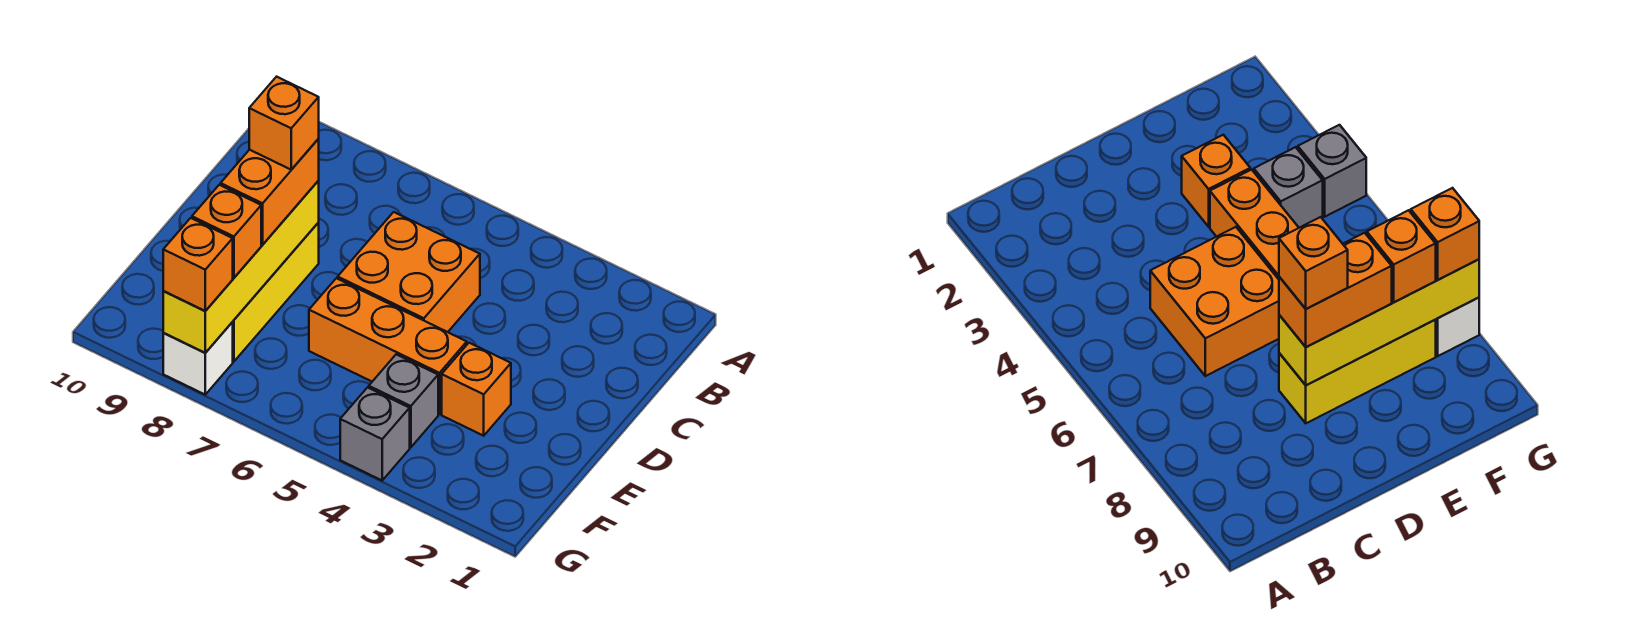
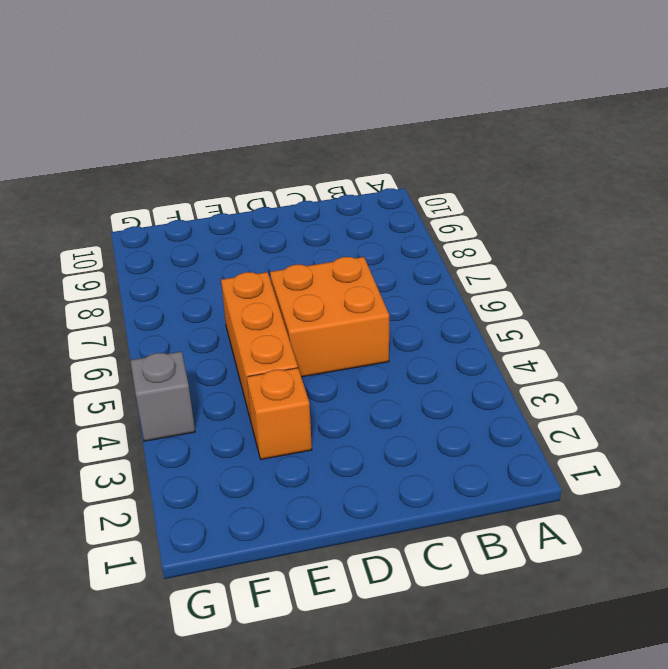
none -> yellow brick D8:F8 level 1
none -> grey brick F4 level 1
none -> white brick G8 level 1

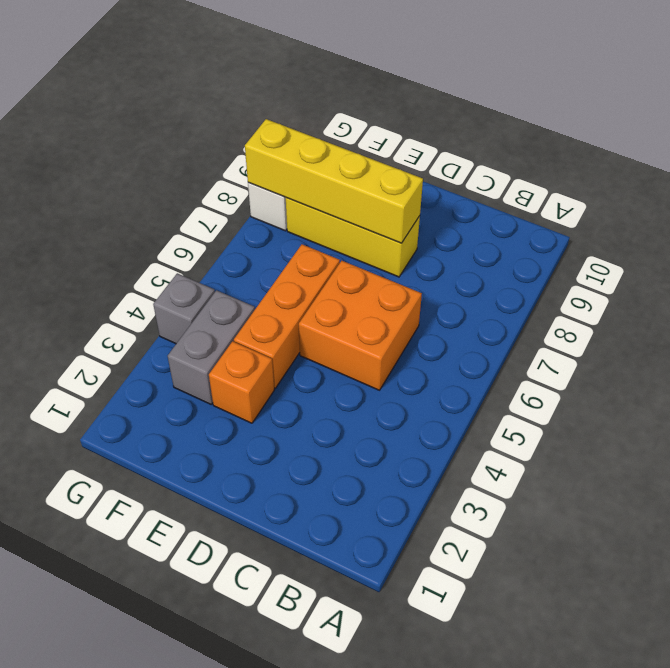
grey brick F3:F4 level 1 -> grey brick F4 level 1
none -> orange brick D8:E8 level 3
none -> orange brick F8 level 3
none -> orange brick G8 level 3

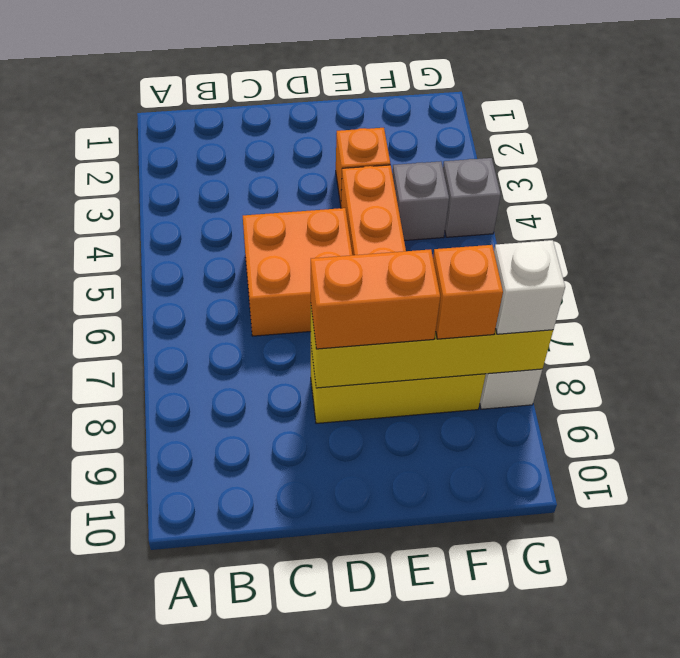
white brick G8 level 3 -> orange brick G8 level 3
none -> orange brick D8 level 4

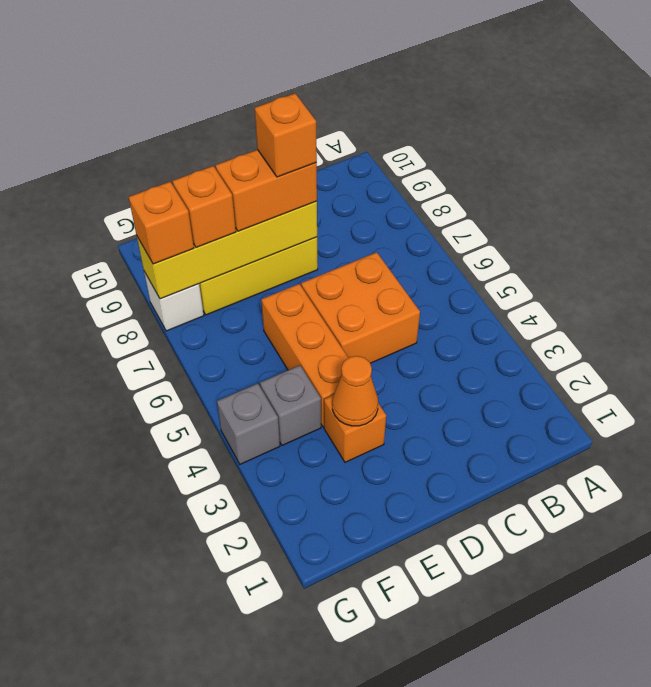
orange cone E3 level 2 -> none

